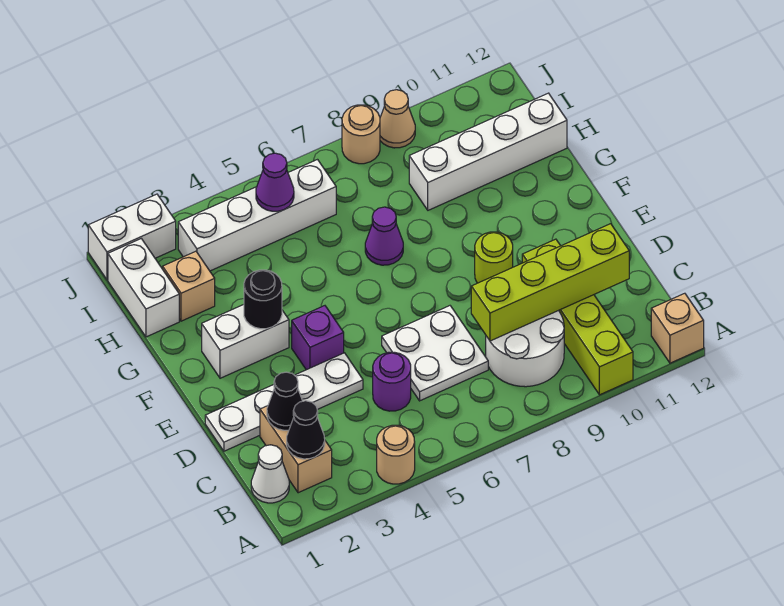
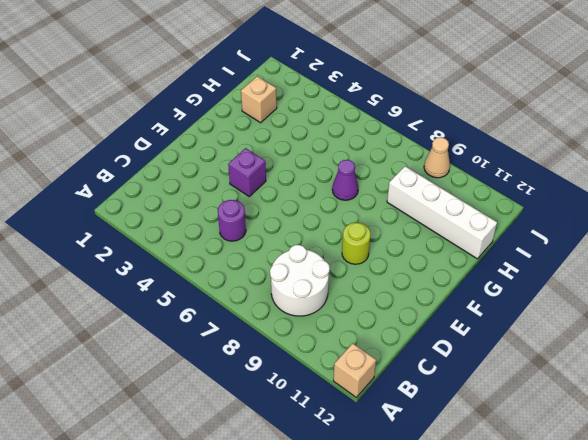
none -> tan round brick A4 level 1
none -> lime brick A10:D10 level 1
none -> white cone B1 level 1

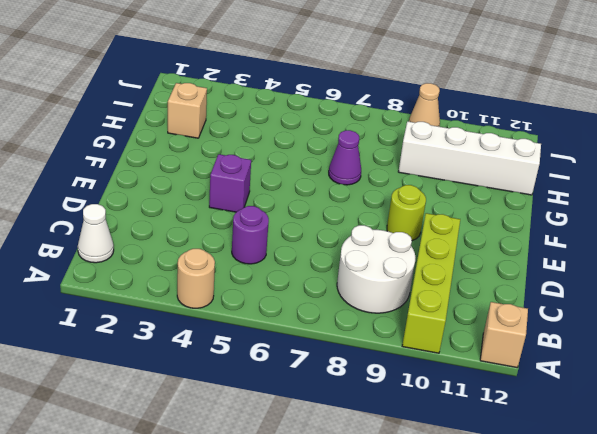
none -> tan brick B2:C2 level 1
none -> white plate C6:D7 level 1
none -> white plate D1:D4 level 1

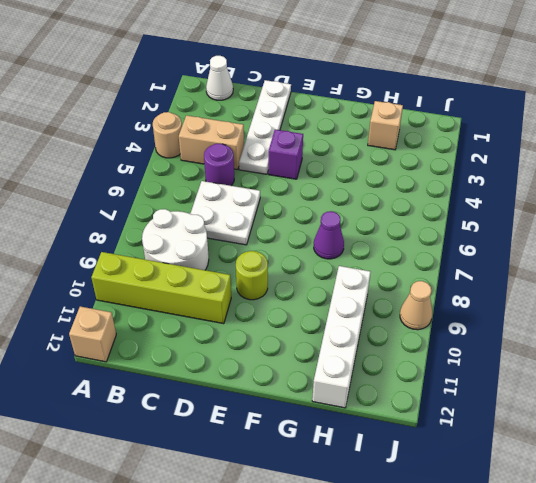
tan brick B4:C4 level 1 -> tan brick B2:C2 level 1
none -> white brick F2:F3 level 1
none -> white brick H1:I1 level 1
none -> white brick I3:I6 level 1

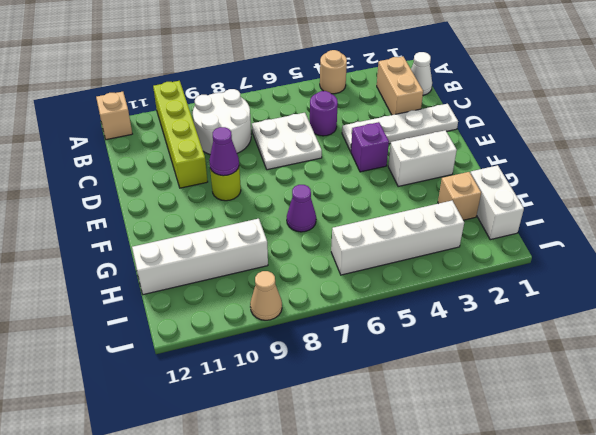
purple cone E9 level 2 -> purple cone I5 level 2
none -> white brick J1:J2 level 1
none -> tan round brick J8 level 1
none -> black cone B2 level 2

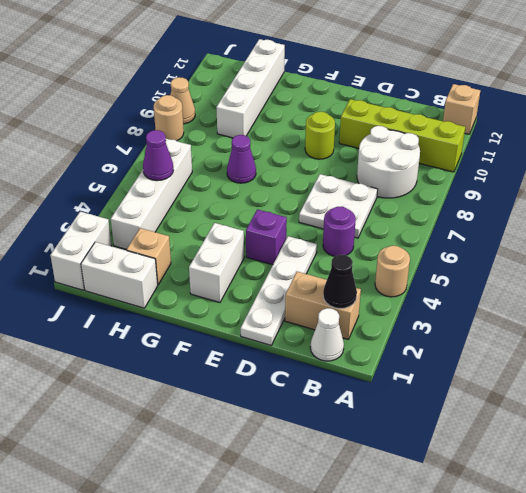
none -> black cone C2 level 2
none -> lime brick C8:C11 level 2
none -> black round brick F3 level 2

